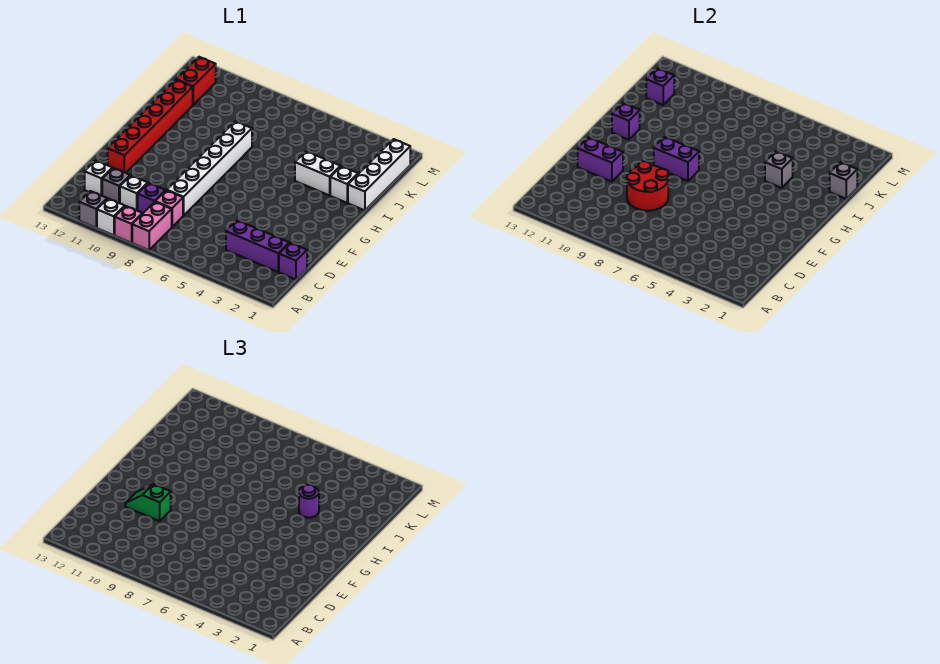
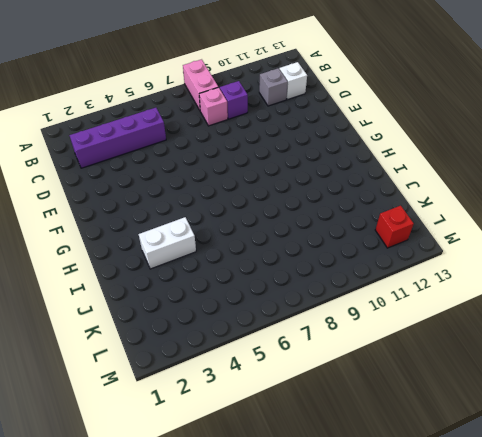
purple brick C2:C5 level 1 -> purple brick C2:C4 level 1
red brick L12 level 1 -> red brick K12:L12 level 1
none -> pink brick A9 level 1
none -> white brick A10 level 1
none -> grey brick A11 level 1

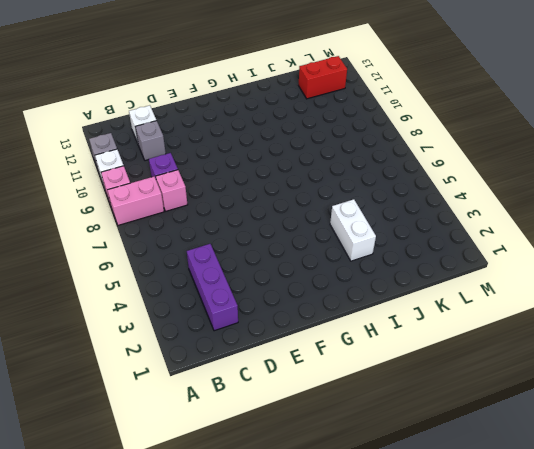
none -> purple brick C1 level 1
none -> white brick C10 level 1
none -> white brick D8:I8 level 1

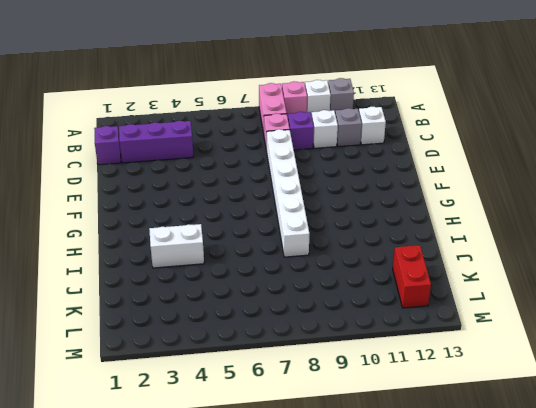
none -> red brick E12:J12 level 1
none -> white brick I1:L1 level 1
none -> white brick I2 level 1

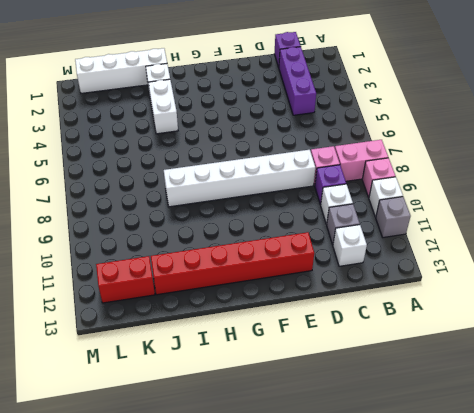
none -> red round brick D8:E9 level 2
none -> purple brick E11:E12 level 2
none -> purple brick G8:G9 level 2

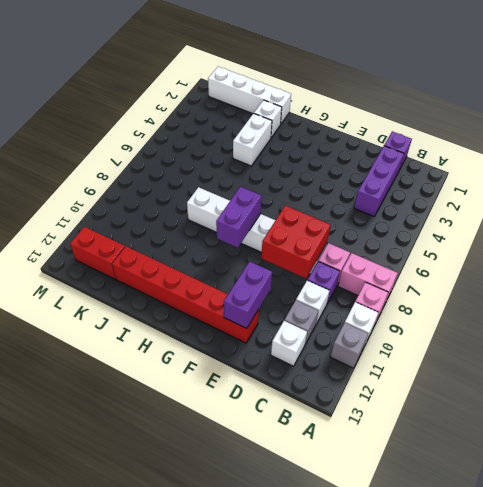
red brick D8:E9 level 2 -> red round brick D8:E9 level 2
none -> purple brick H12 level 2
none -> grey brick I4 level 2
none -> grey brick J1 level 2

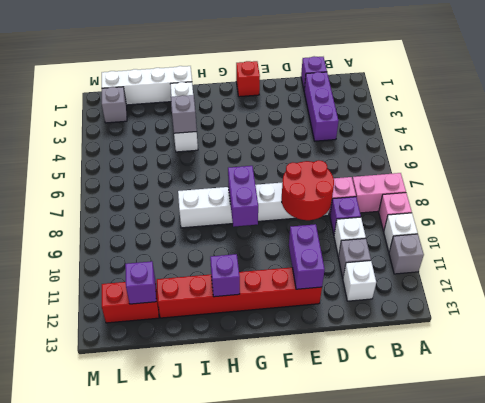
red brick F1 level 1 -> none
grey brick L2 level 1 -> grey brick J1 level 2
none -> green slope E10:E11 level 3 top 10
none -> purple round brick I4 level 3

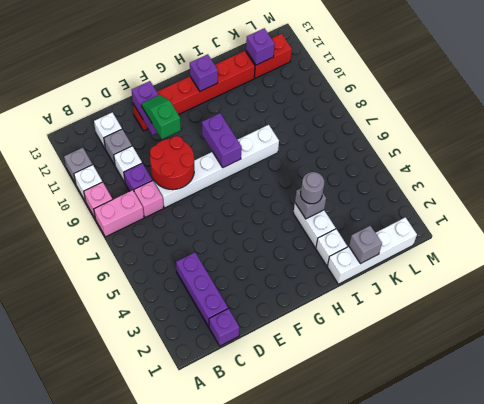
grey round brick I4 level 3 -> purple round brick I4 level 3

